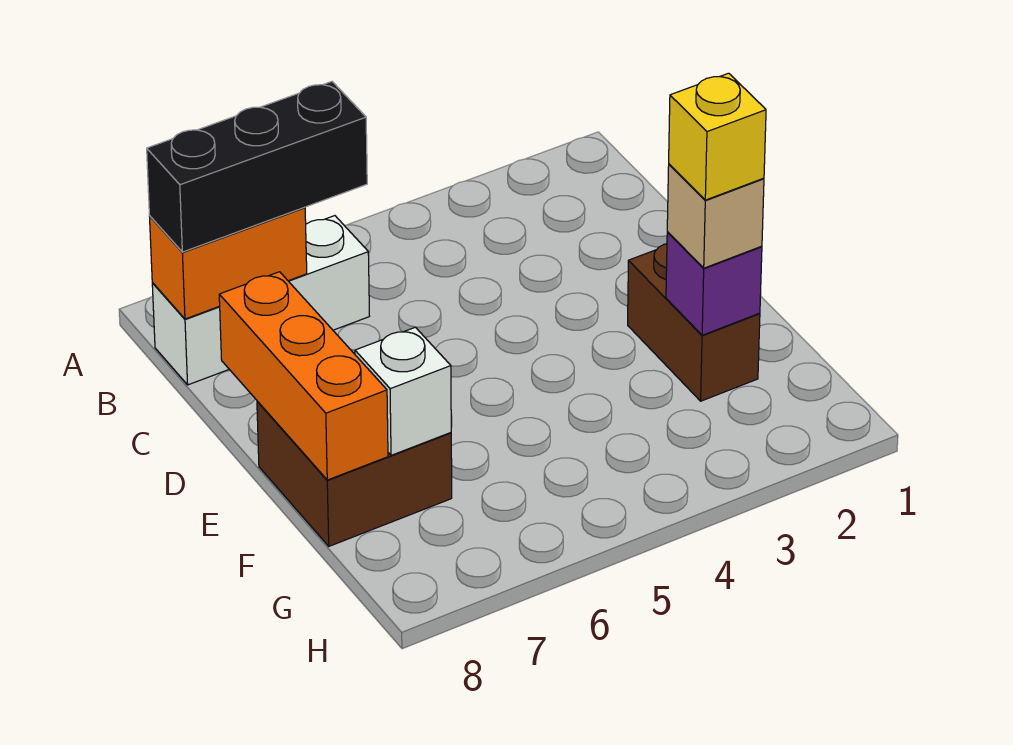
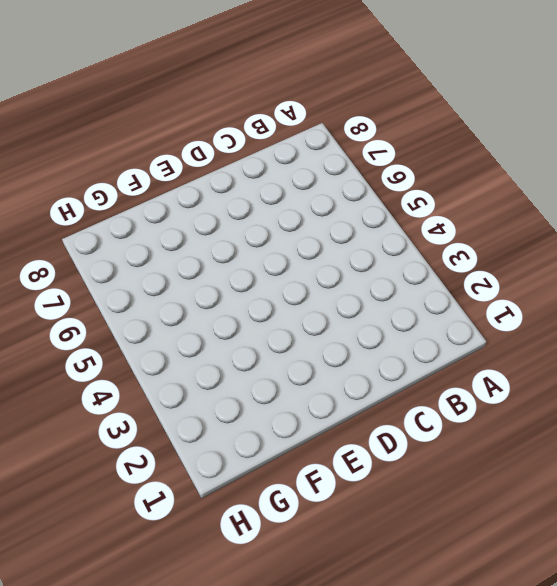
none -> white brick B6:B8 level 1
none -> brown brick E2:F2 level 1

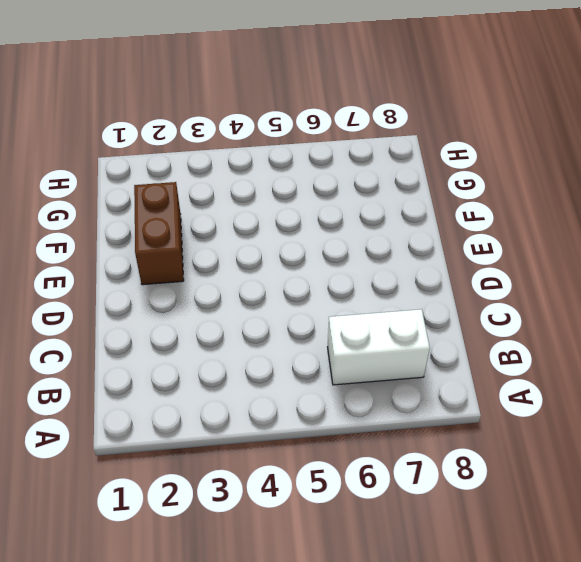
white brick B6:B7 level 1 -> white brick B6:B8 level 1
none -> brown brick E7:F8 level 1
none -> orange brick B7:B8 level 2

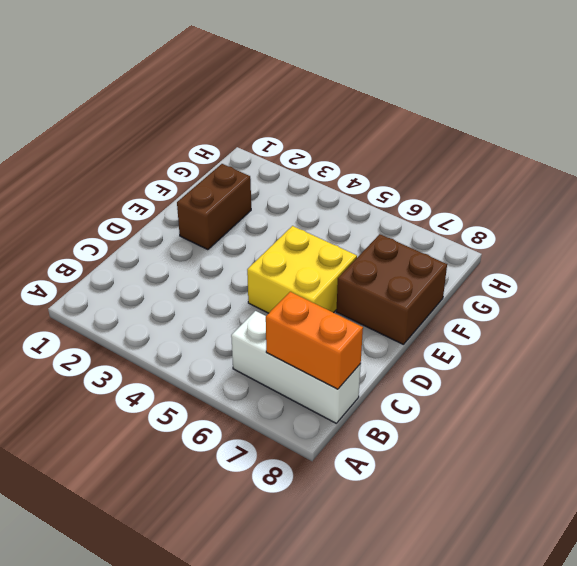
yellow brick D5:E6 level 1 -> none
none -> orange brick D8:F8 level 2
none -> purple brick F2 level 2

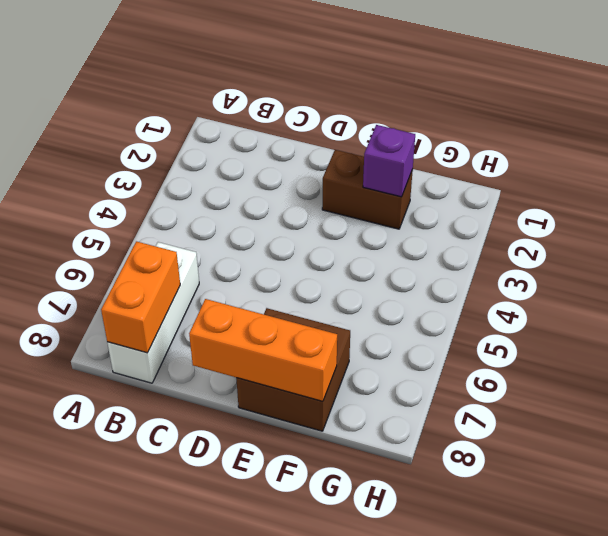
none -> white brick F7 level 2
none -> black brick B6:B8 level 3

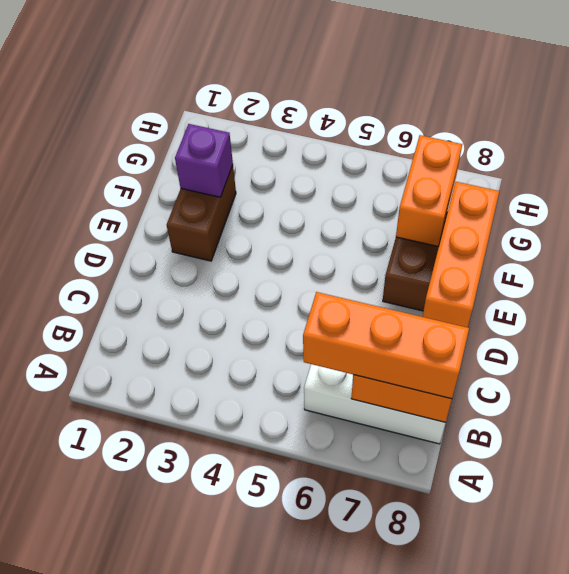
orange brick B6:B8 level 3 -> black brick B6:B8 level 3
orange brick F7:G7 level 2 -> white brick F7 level 2
none -> tan brick F2 level 3
none -> yellow brick F2 level 4

